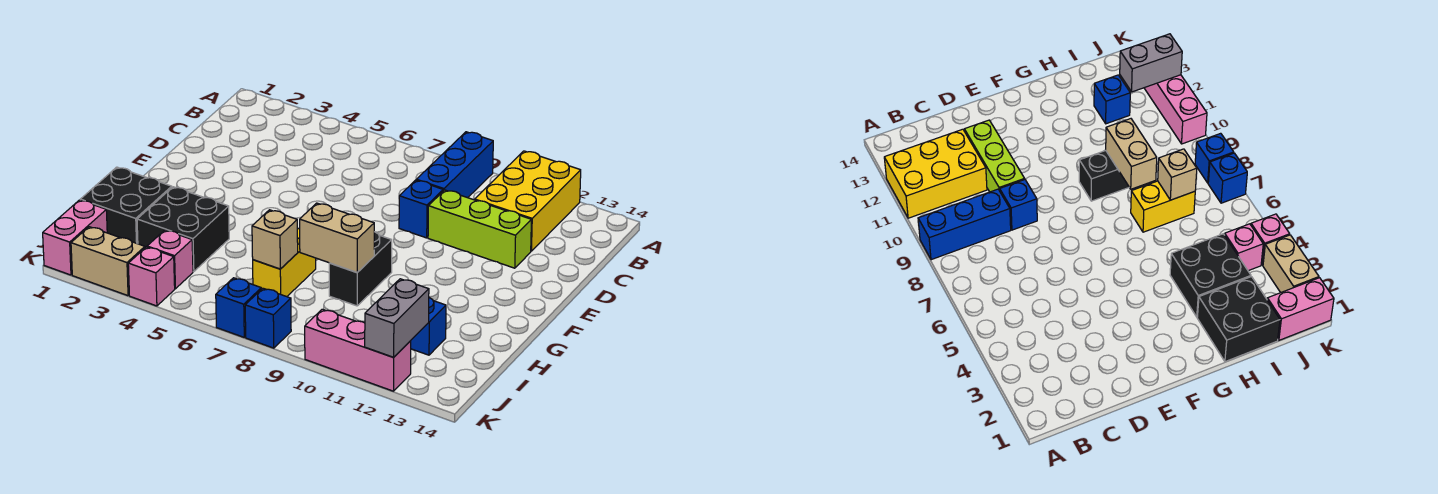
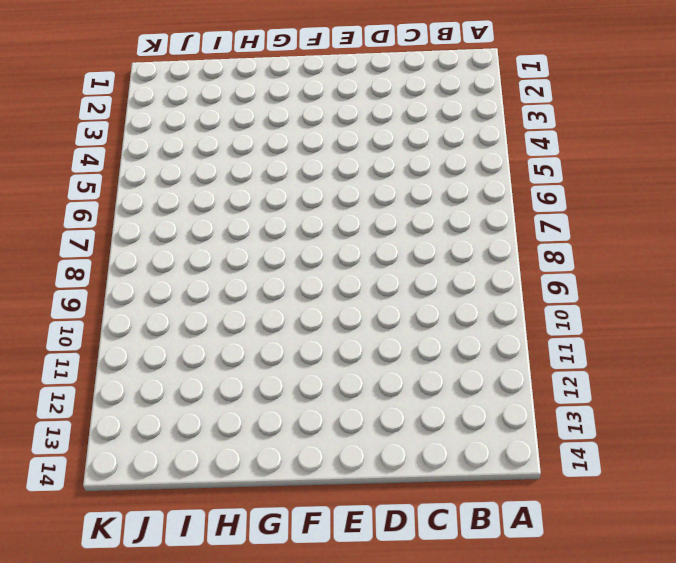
none -> blue brick A9:C9 level 1
none -> yellow brick A11:C12 level 1
none -> blue brick D9 level 1

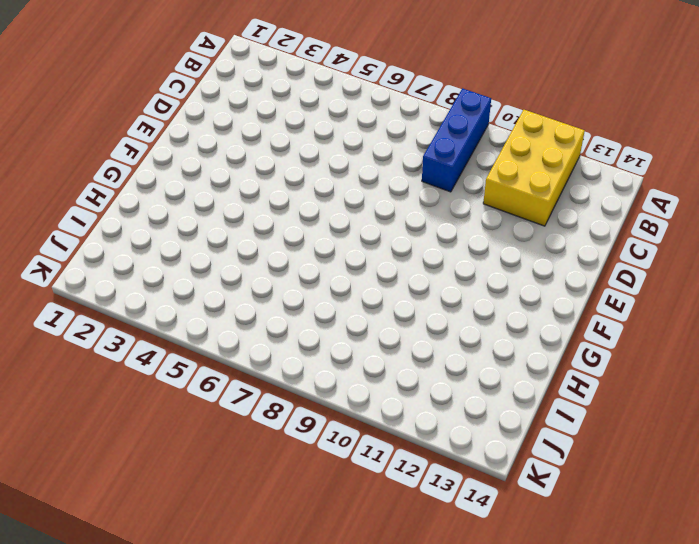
none -> blue brick D9 level 1
none -> lime brick D10:D12 level 1
none -> black brick G9:H9 level 1

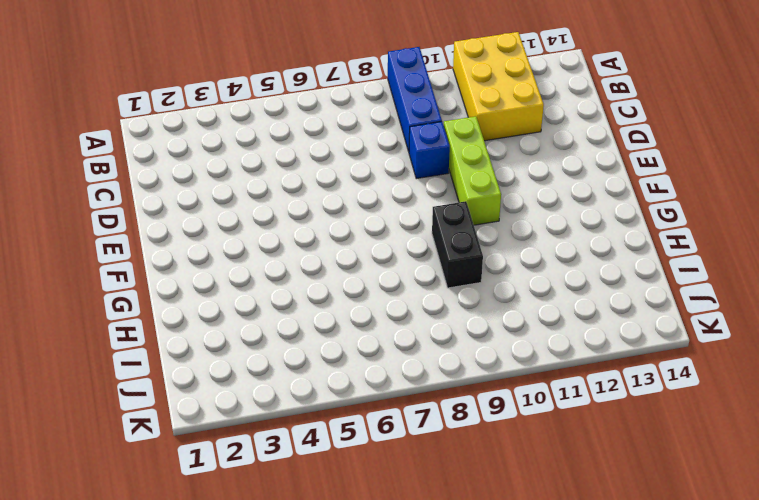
lime brick D10:F10 level 1 -> lime brick D10:D12 level 1
none -> black brick H1:I2 level 1
none -> black brick H3:I4 level 1
none -> yellow brick H7:I7 level 1

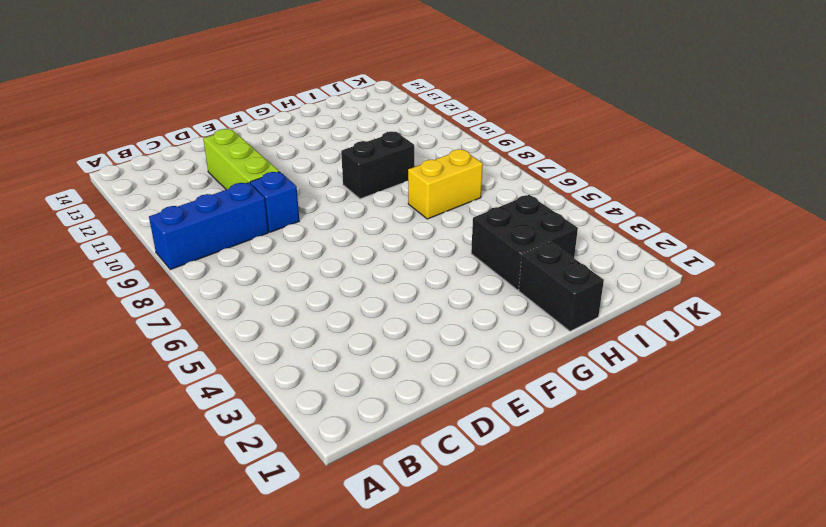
black brick H1:H2 level 1 -> black brick H1:I2 level 1
none -> yellow brick A11:C12 level 1
none -> blue brick I12 level 1
none -> pink brick J1:K1 level 1

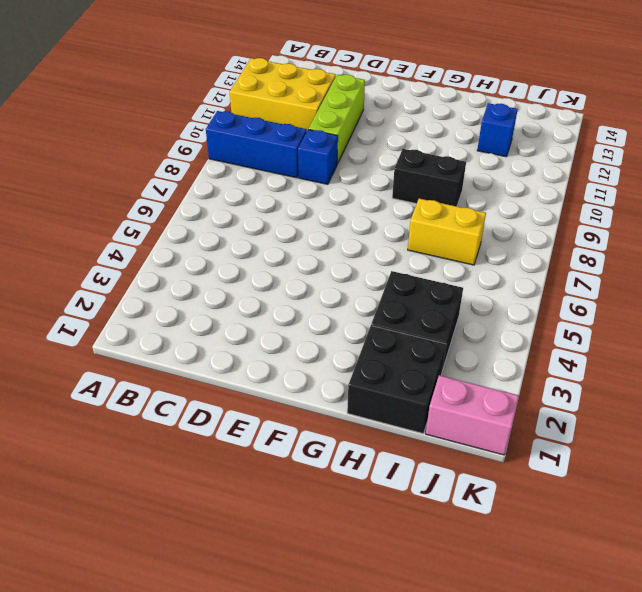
none -> pink brick J4 level 1
none -> tan brick K2:K3 level 1
none -> pink brick K4 level 1

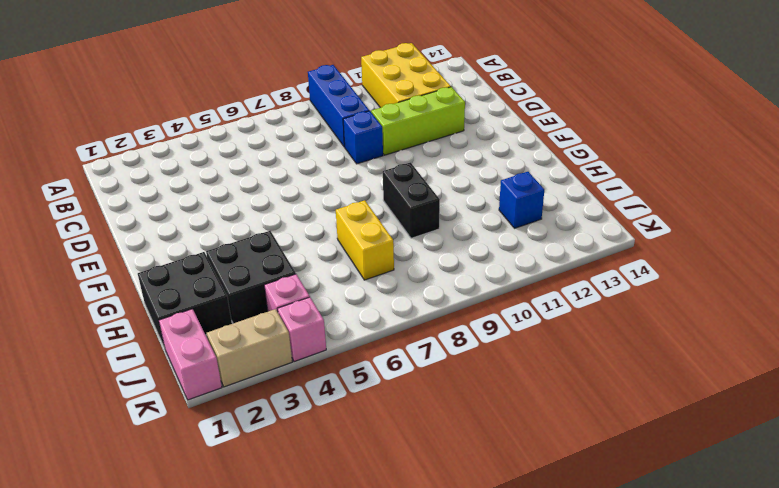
none -> blue brick K7 level 1
none -> blue brick K8 level 1
none -> pink brick K10:K12 level 1

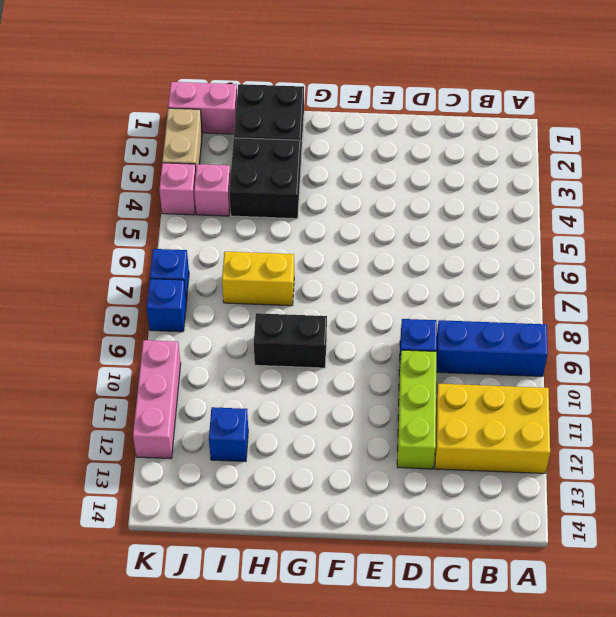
none -> tan brick H8:H9 level 2
none -> tan brick I7 level 2
none -> grey brick J12:K12 level 2

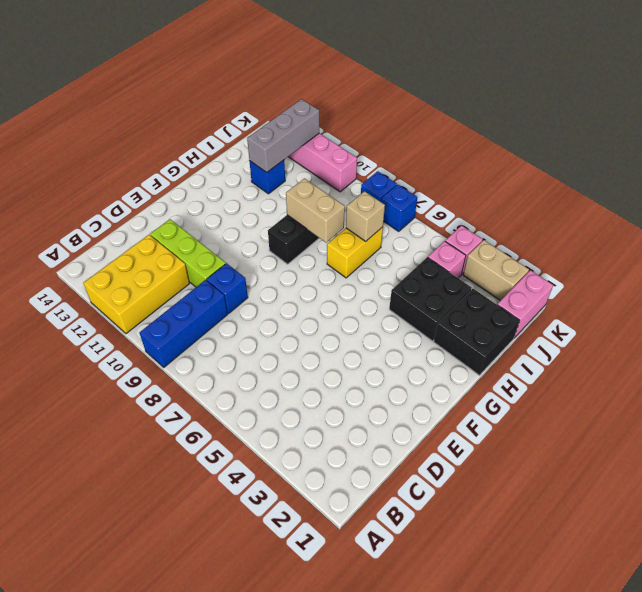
grey brick I12:K12 level 2 -> grey brick J12:K12 level 2

